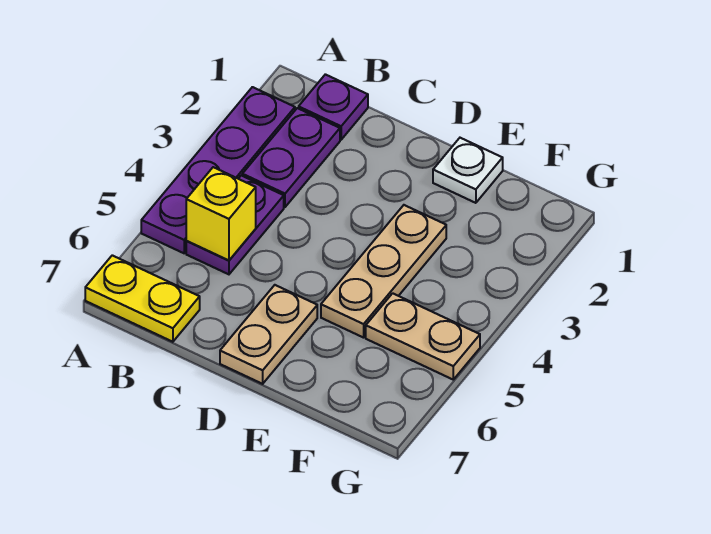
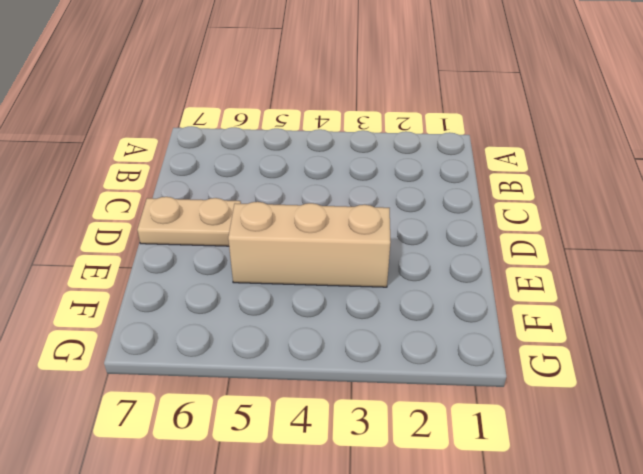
tan brick E3:E5 level 1 -> tan plate E3:E5 level 1
none -> purple plate A2:A5 level 1
none -> yellow plate A7:B7 level 1

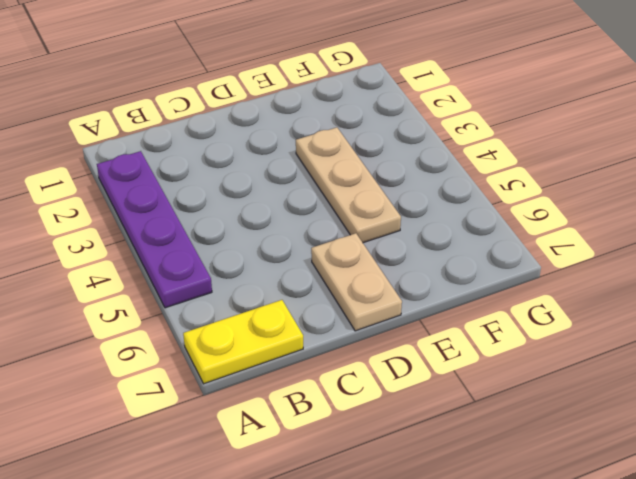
none -> purple plate B1 level 1
none -> purple plate B2:B3 level 1

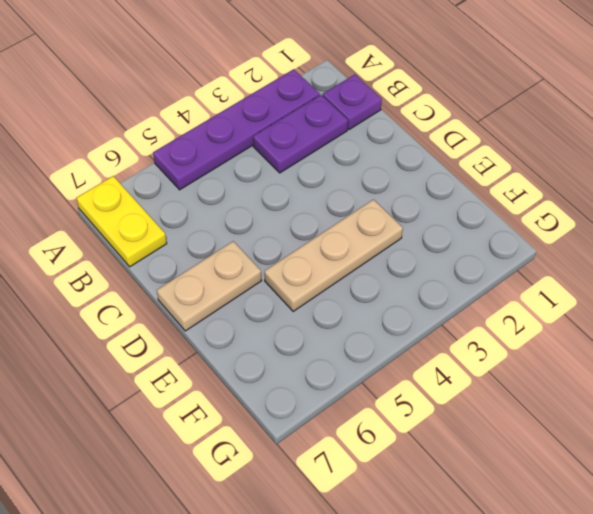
none -> purple plate B4:B5 level 1
none -> white plate E1 level 1

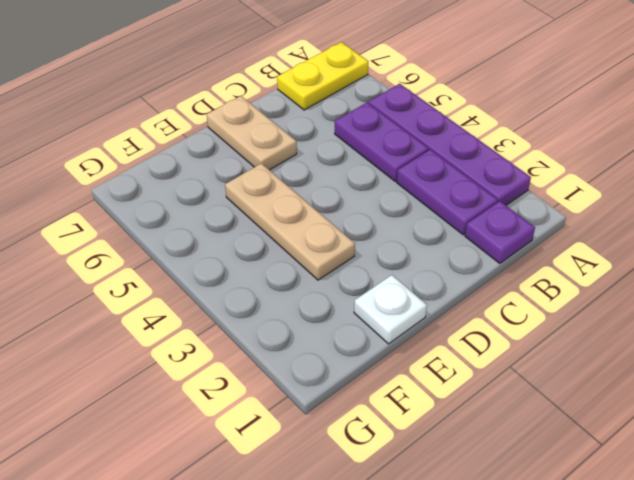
none -> tan plate F5:G5 level 1
none -> yellow brick B5 level 2

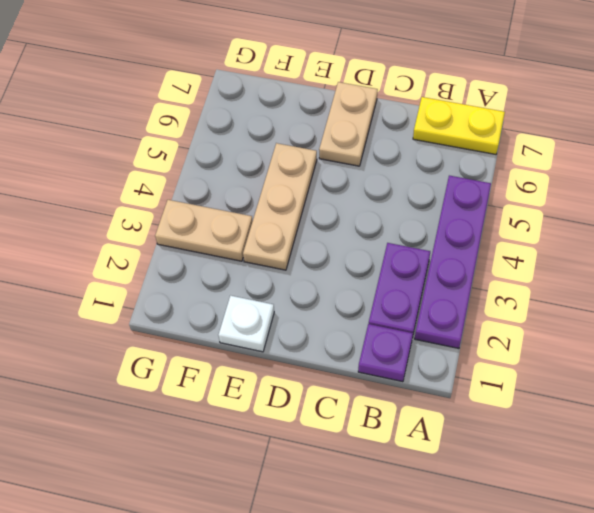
tan plate F3:G3 level 1 -> tan plate F5:G5 level 1
none -> purple plate B4:B5 level 1
none -> yellow brick B5 level 2

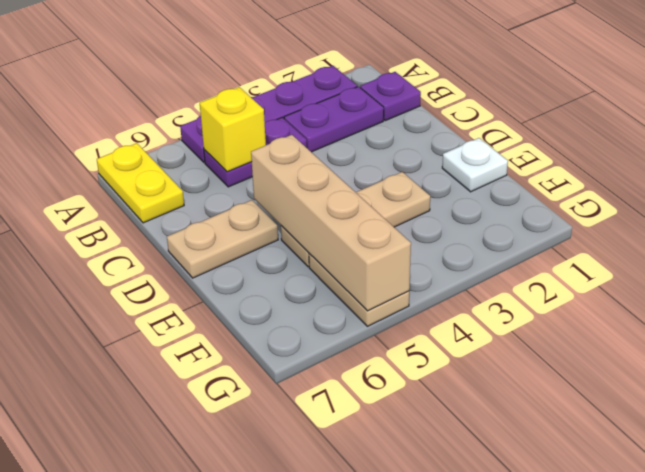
tan brick D5:G5 level 2 -> none

